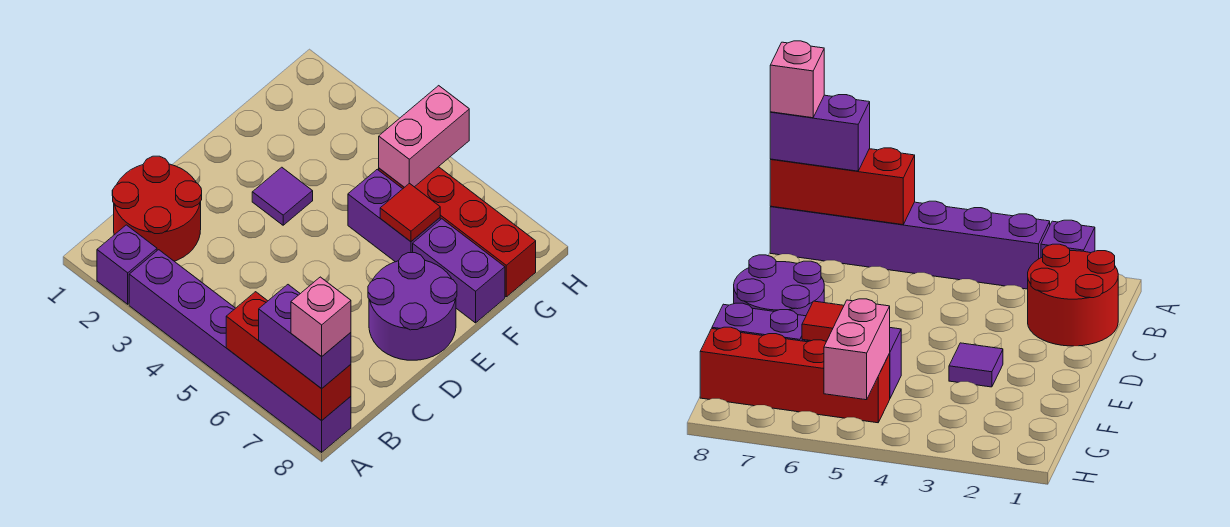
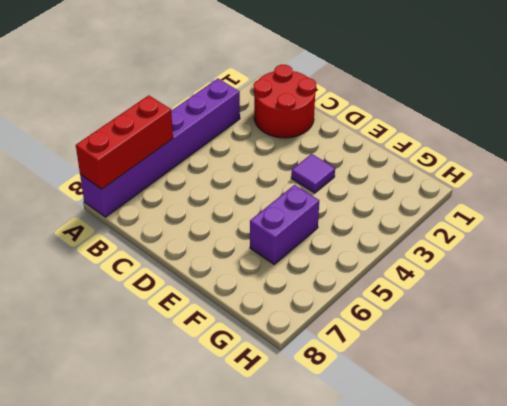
none -> purple brick A2 level 1
none -> purple round brick D7:E8 level 1
none -> purple brick F7:F8 level 1

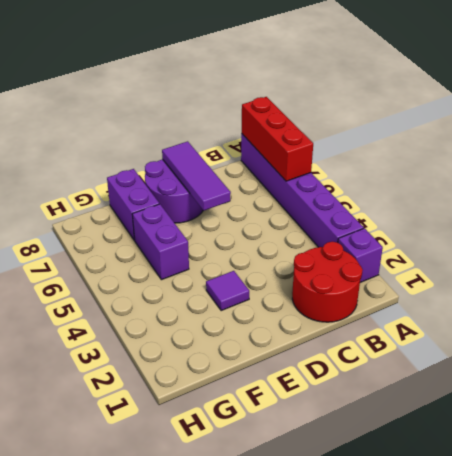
purple tile D6:D8 level 2 -> none
none -> red brick G5:G8 level 1
none -> red tile F6 level 2
none -> pink brick G5:H5 level 2

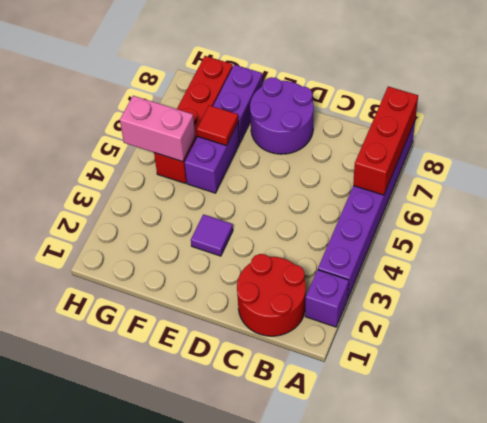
none -> purple brick A7:A8 level 3
none -> pink brick A8 level 4

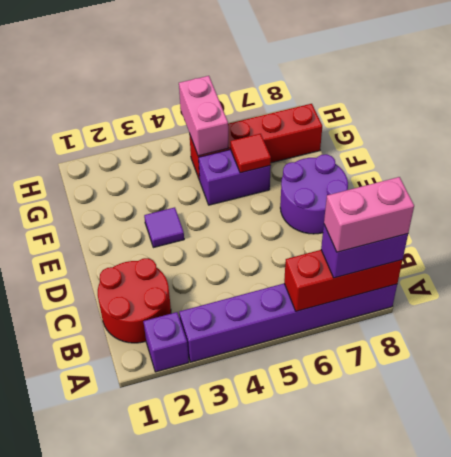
pink brick A7:A8 level 4 -> pink brick A8 level 4
none -> purple brick F7:F8 level 1

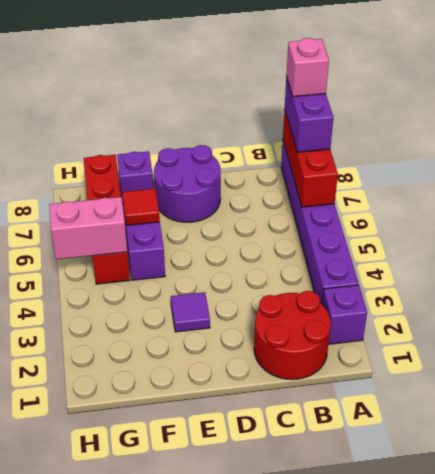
purple brick F8 level 1 -> purple brick F7:F8 level 1

